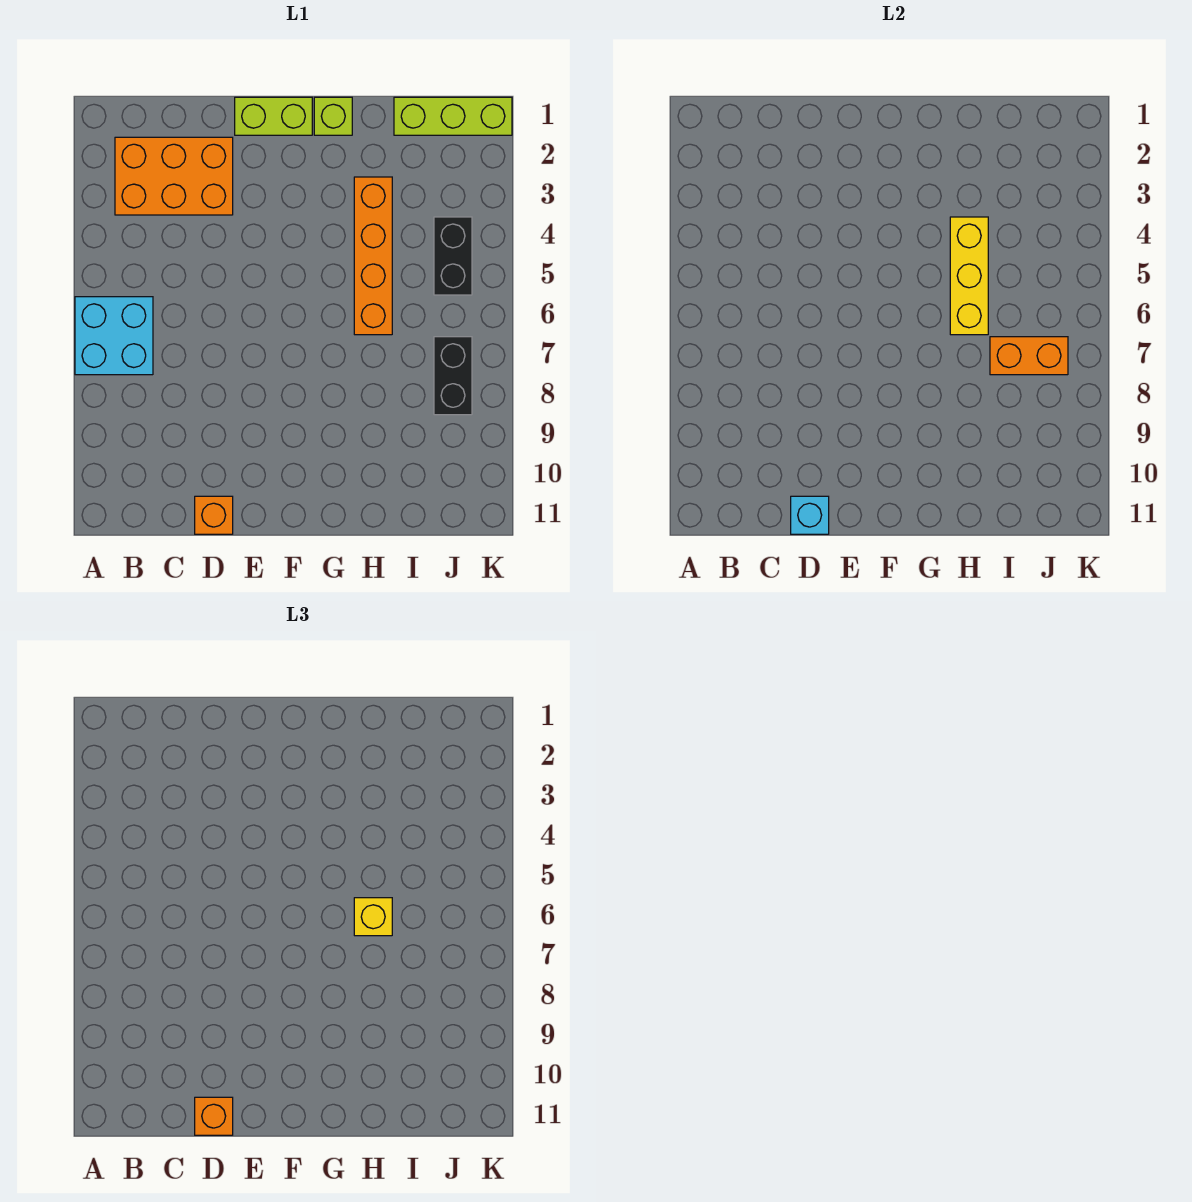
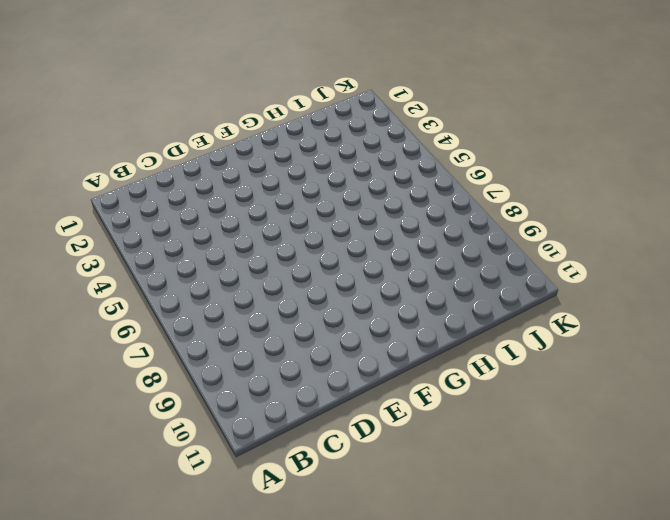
none -> cyan brick A6:B7 level 1
none -> orange brick B2:D3 level 1
none -> orange brick D11 level 1

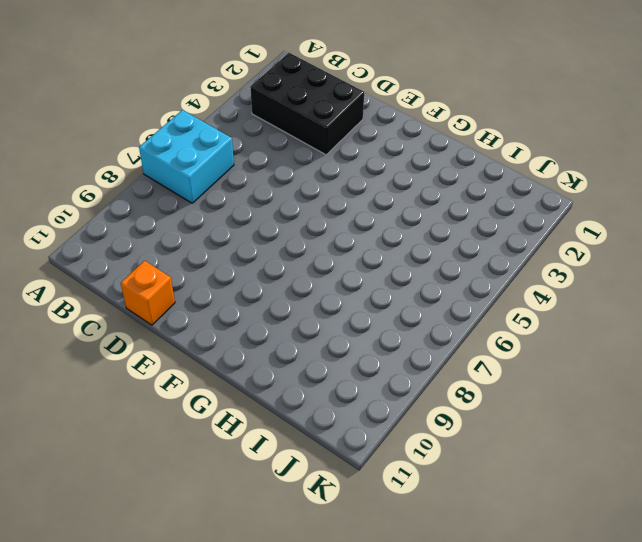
black brick B2:D3 level 1 -> orange brick B2:D3 level 1
none -> lime brick E1:F1 level 1
none -> lime brick G1 level 1
none -> orange brick H3:H6 level 1

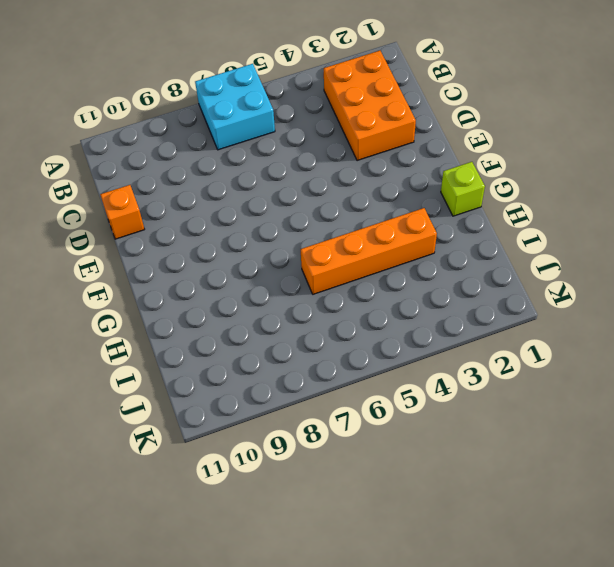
none -> lime brick E1:F1 level 1
none -> lime brick I1:K1 level 1
none -> black brick J4:J5 level 1

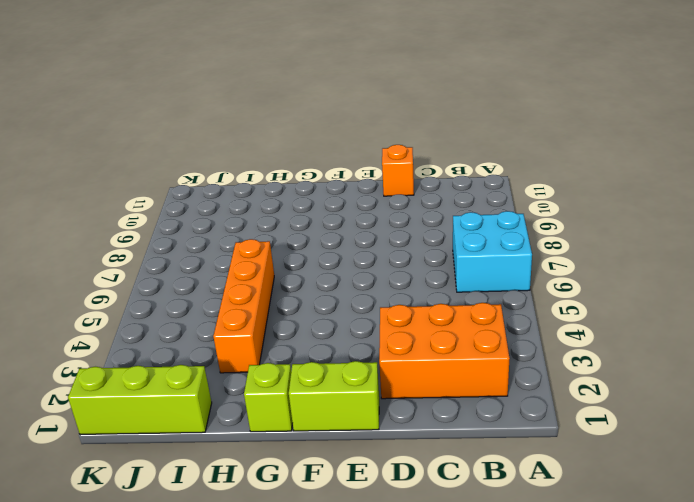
none -> black brick J4:J5 level 1
none -> black brick J7:J8 level 1
none -> cyan brick D11 level 2

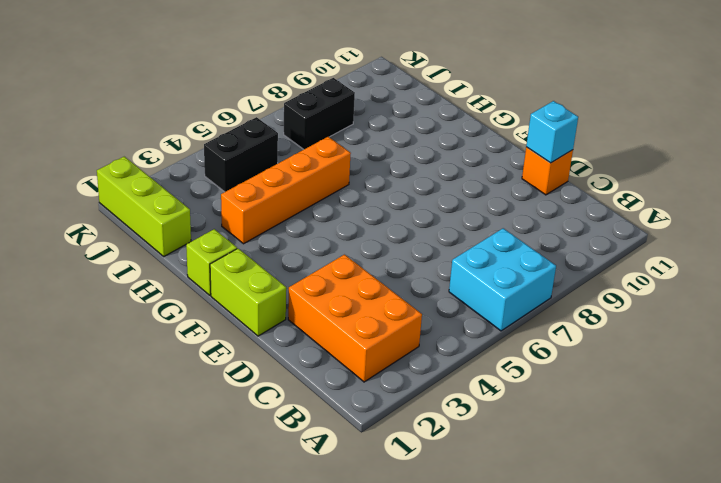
none -> yellow brick H4:H6 level 2
none -> orange brick I7:J7 level 2
none -> orange brick D11 level 3

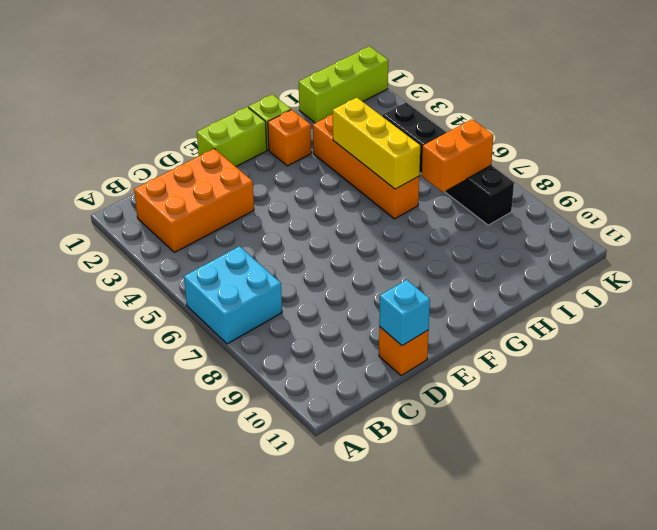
orange brick G2 level 1 -> orange brick D11 level 3
none -> yellow brick H6 level 3

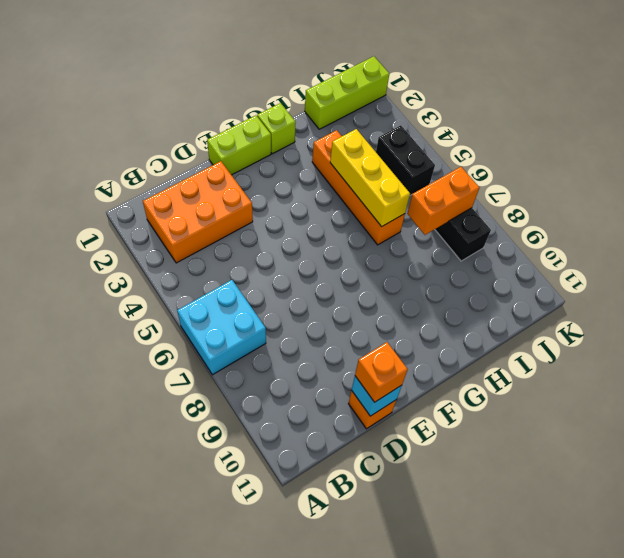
none -> yellow brick H6 level 3

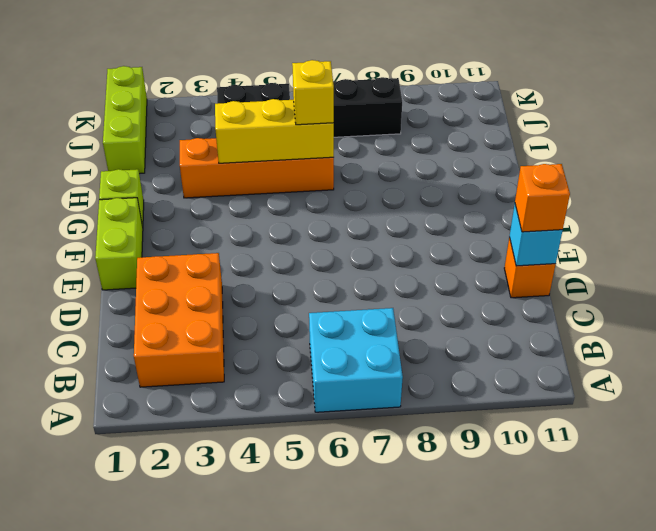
none -> orange brick I7:J7 level 2

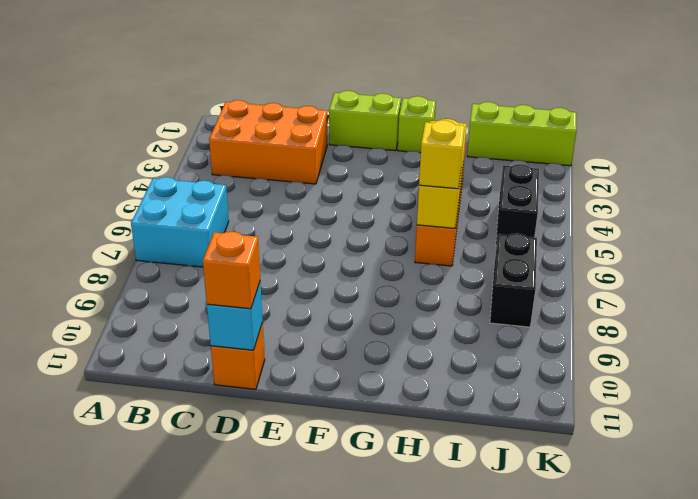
none -> orange brick I7:J7 level 2

